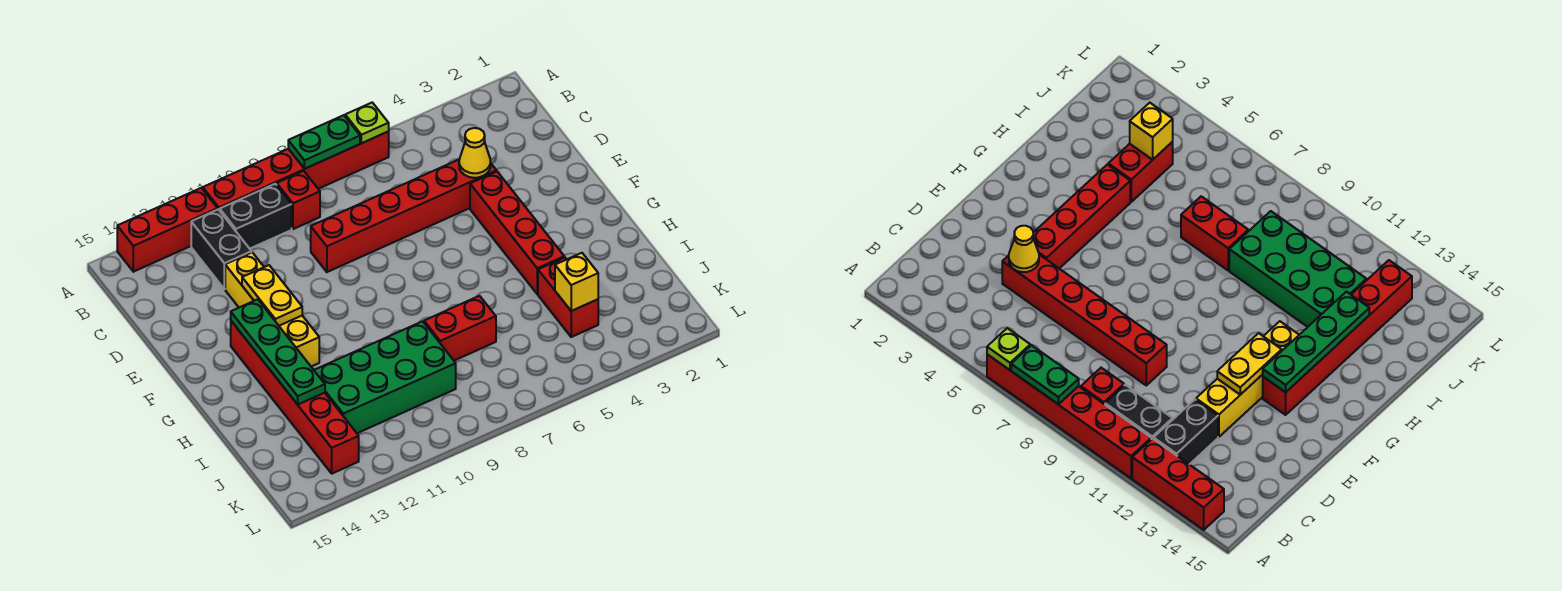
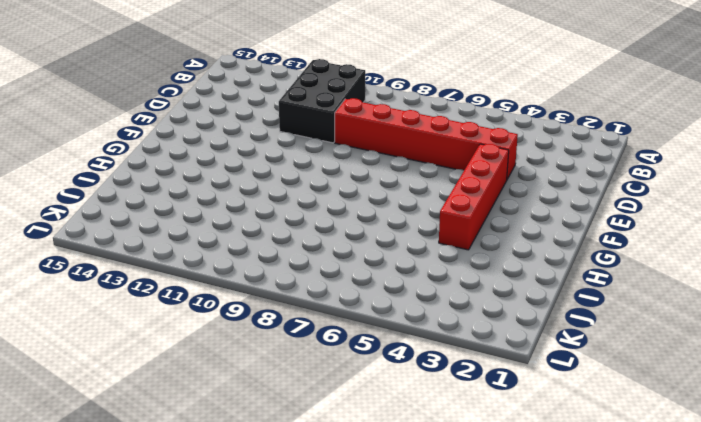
black brick B10:D11 level 1 -> black brick B10:B11 level 1
none -> red brick A6:A11 level 1
none -> red brick A12:A14 level 1
none -> red brick B9 level 1

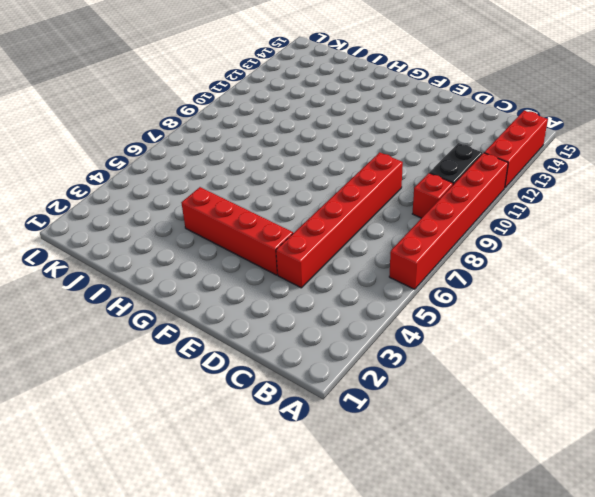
none -> black brick B12:C12 level 1
none -> yellow brick D12:G12 level 1
none -> red brick F13:K13 level 1

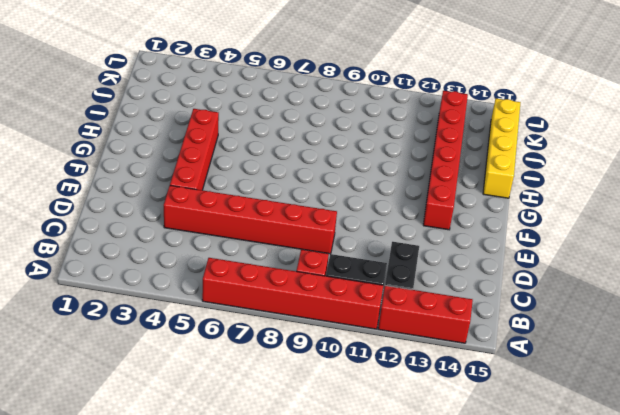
yellow brick H15:K15 level 1 -> yellow brick D12:G12 level 1
none -> red brick I4:J4 level 1
none -> red brick I7:I8 level 1
none -> green brick I9:J12 level 1

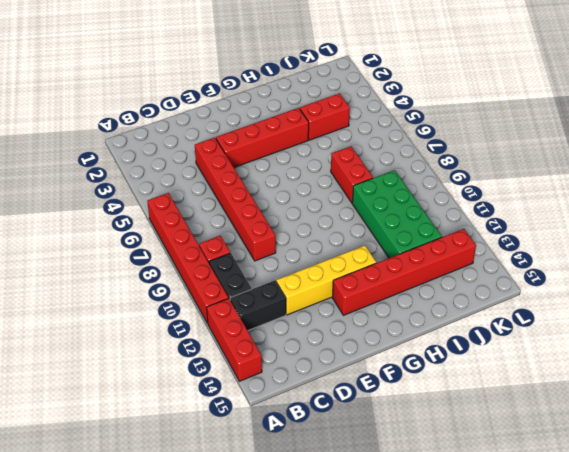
none -> lime plate A6 level 2
none -> green plate A7:A8 level 2
none -> yellow cone D4 level 2

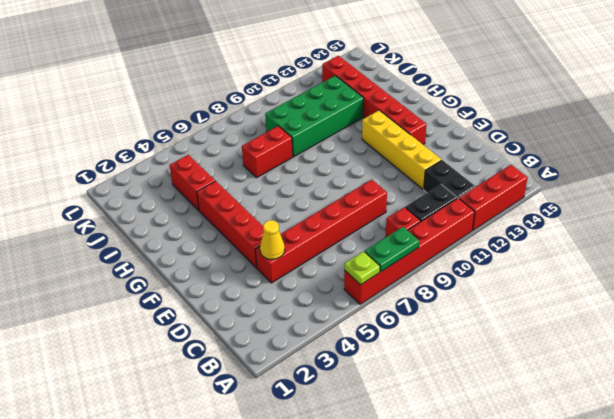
none -> yellow plate E12:F12 level 2
none -> green plate F13:I13 level 2
none -> yellow brick J4 level 2

